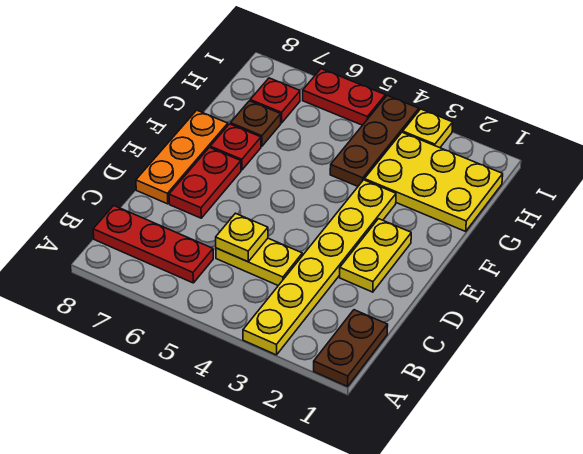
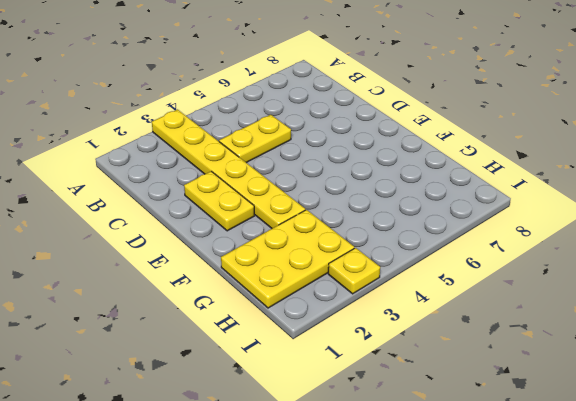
none -> brown plate A1:B1 level 1
none -> red plate B6:B8 level 1
none -> red plate D7:E7 level 1

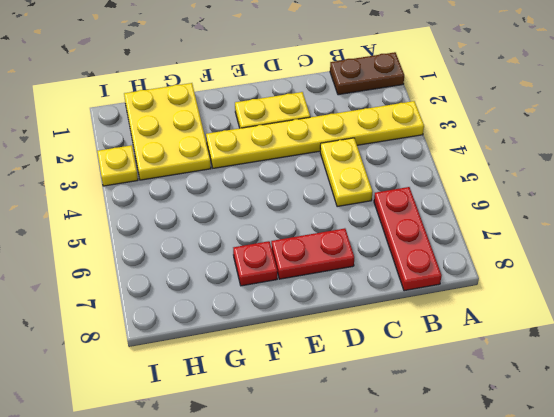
none -> orange plate D8:F8 level 1
none -> brown plate G4:I4 level 1
none -> brown plate G7 level 1

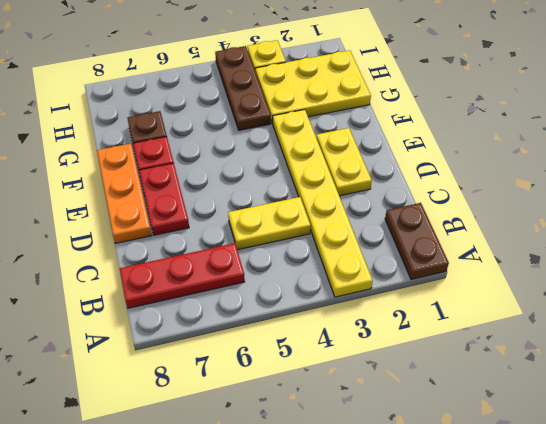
none -> red plate H7 level 1
none -> red plate I5:I6 level 1
none -> yellow plate C5 level 2

